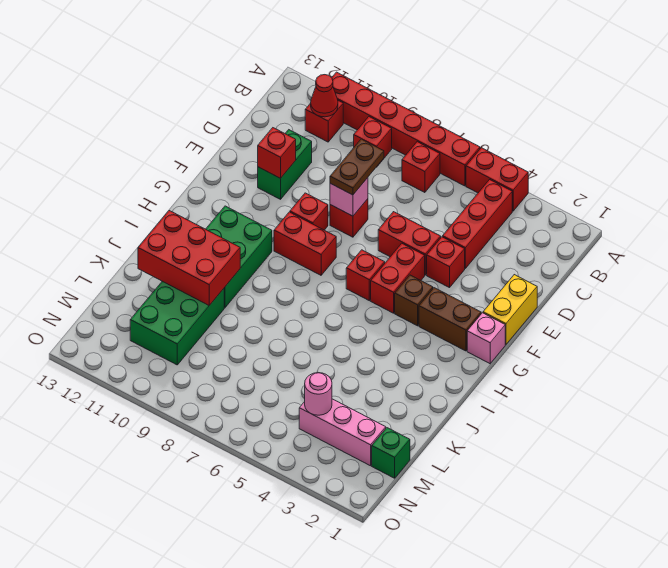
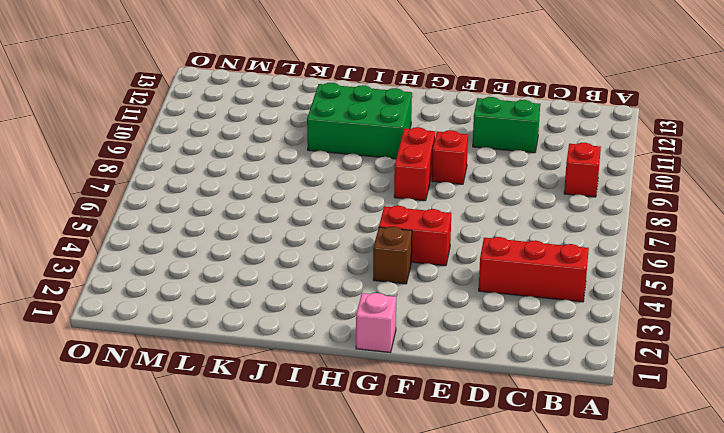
none -> red brick A4:A5 level 1
none -> red brick A6:A11 level 1
none -> red brick B7 level 1

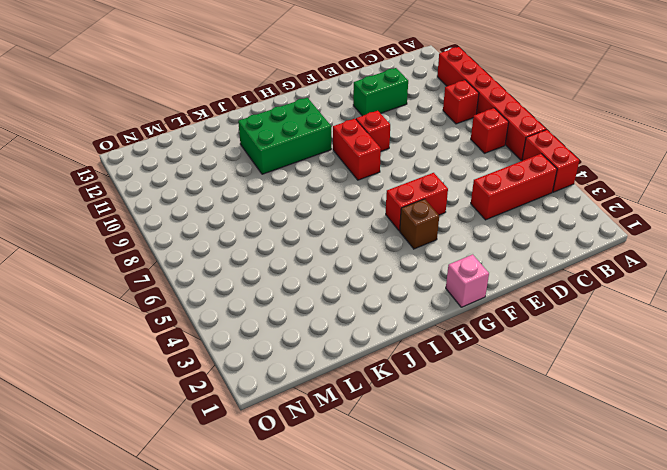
none -> red brick B11 level 1
none -> yellow brick E1:F1 level 1
none -> red brick E4 level 1

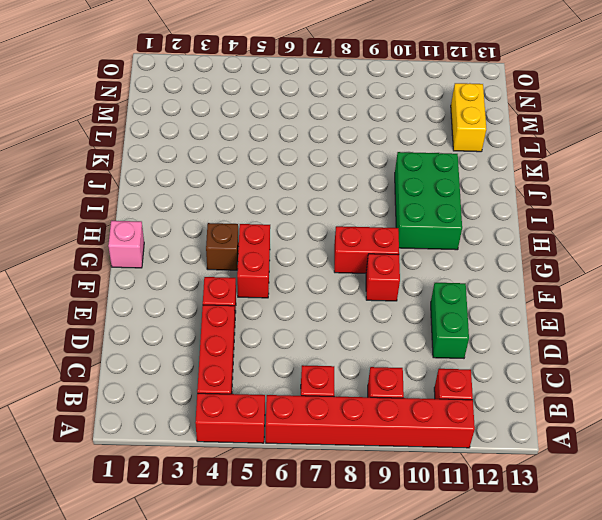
yellow brick L12:M12 level 1 -> yellow brick E1:F1 level 1
none -> red brick E5:E6 level 1
none -> red brick E8 level 1
none -> brown brick G2:G3 level 1

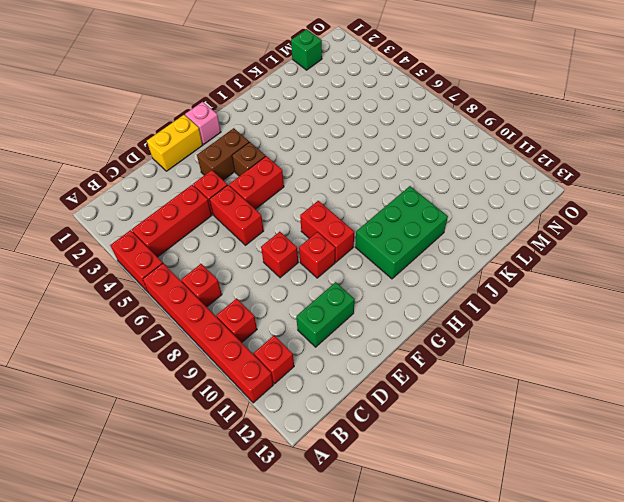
brown brick F3:G3 level 1 -> brown brick G2:G3 level 1
none -> red brick G6 level 1
none -> green brick K10:M11 level 1
none -> pink brick M2:M4 level 1

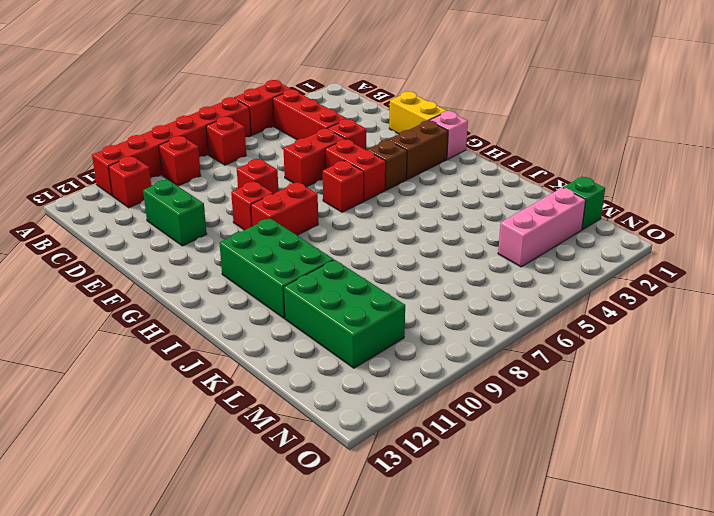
none -> red cone B11 level 2
none -> pink brick E8 level 2
none -> red brick E11 level 2

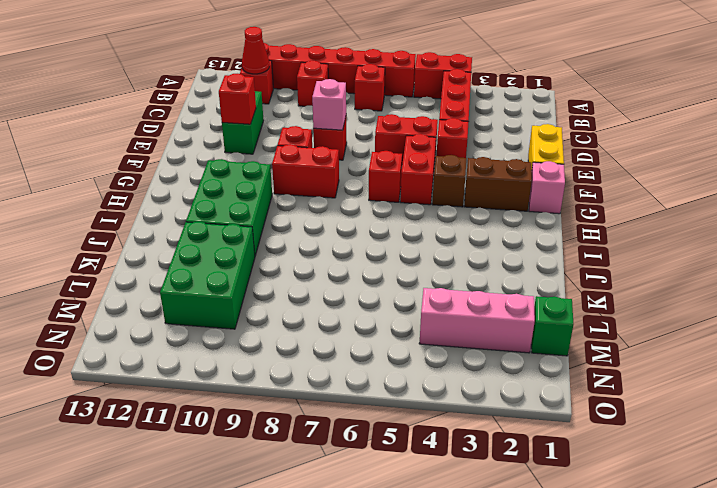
none -> red brick J10:K12 level 2
none -> pink round brick M4 level 2
none -> brown plate D8:E8 level 3

